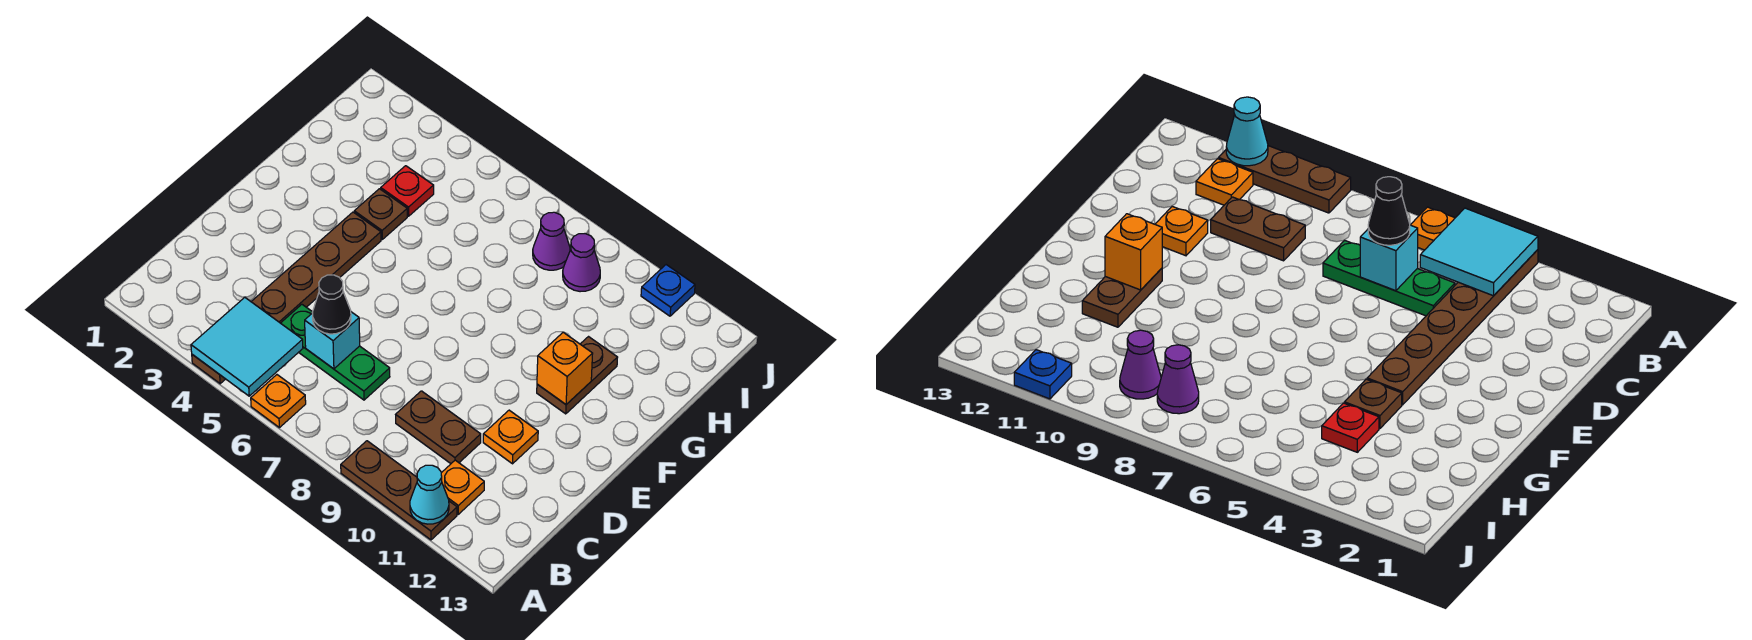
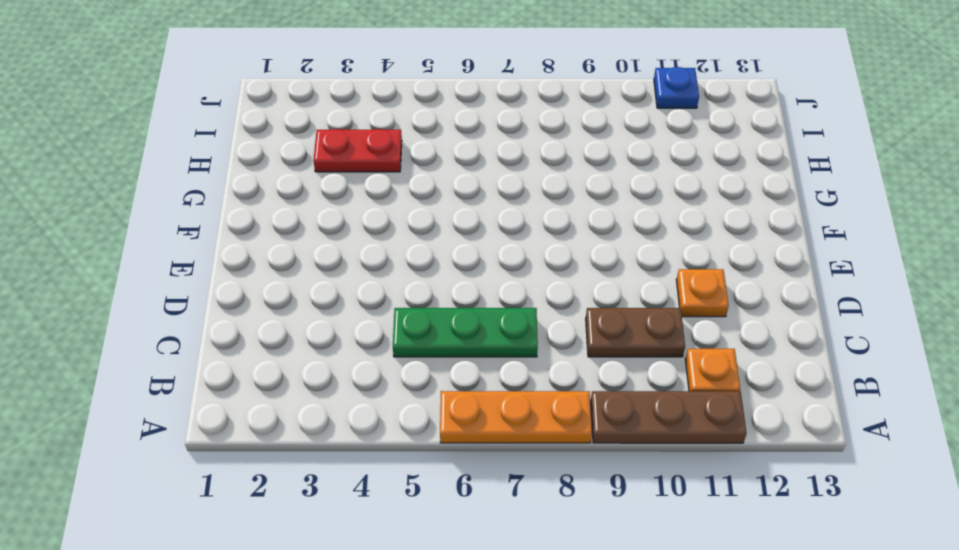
orange plate A6:A8 level 1 -> orange plate A6 level 1
red plate H3:H4 level 1 -> red plate H4 level 1
none -> brown plate A4:F4 level 1
none -> brown plate F11:G11 level 1
none -> brown plate G4 level 1

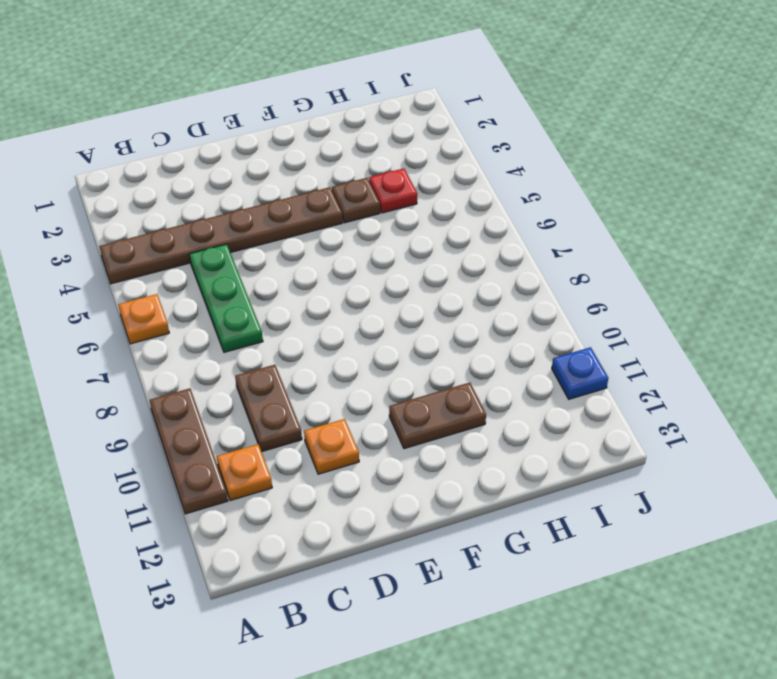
none -> purple cone I8 level 1
none -> purple cone I9 level 1
none -> cyan tile A4:B5 level 2

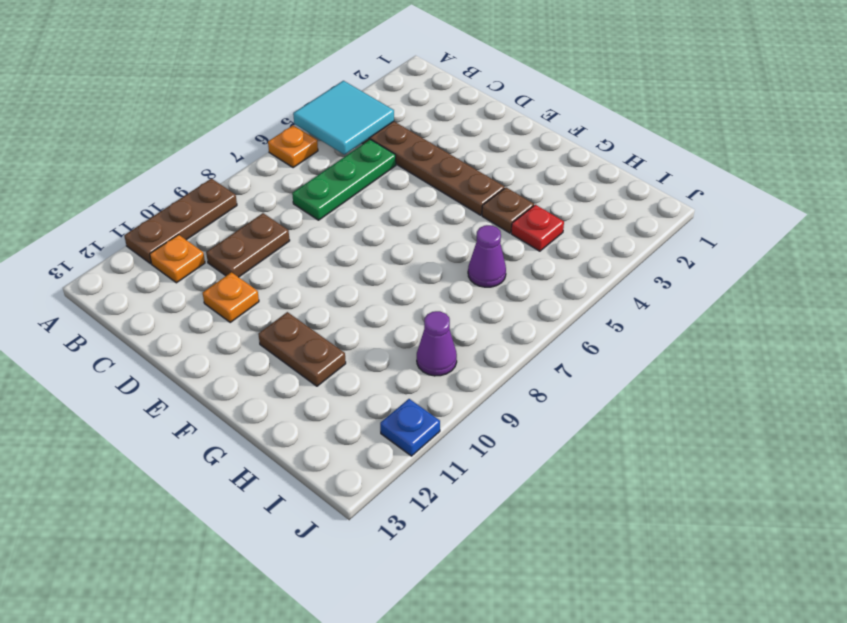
purple cone H6 level 1 -> purple cone I8 level 1
none -> cyan cone A11 level 2
none -> cyan brick C6 level 2
none -> orange brick F11 level 2

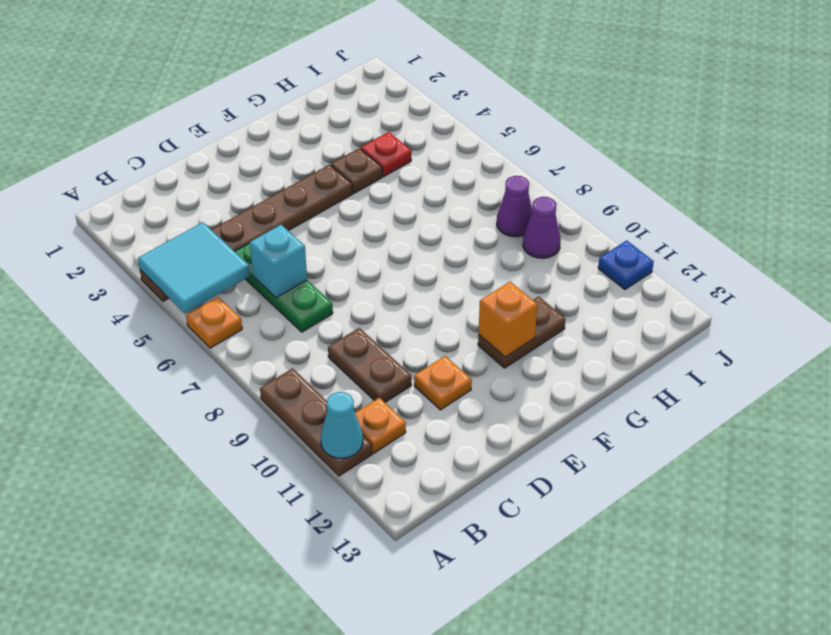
none -> black cone C6 level 3

